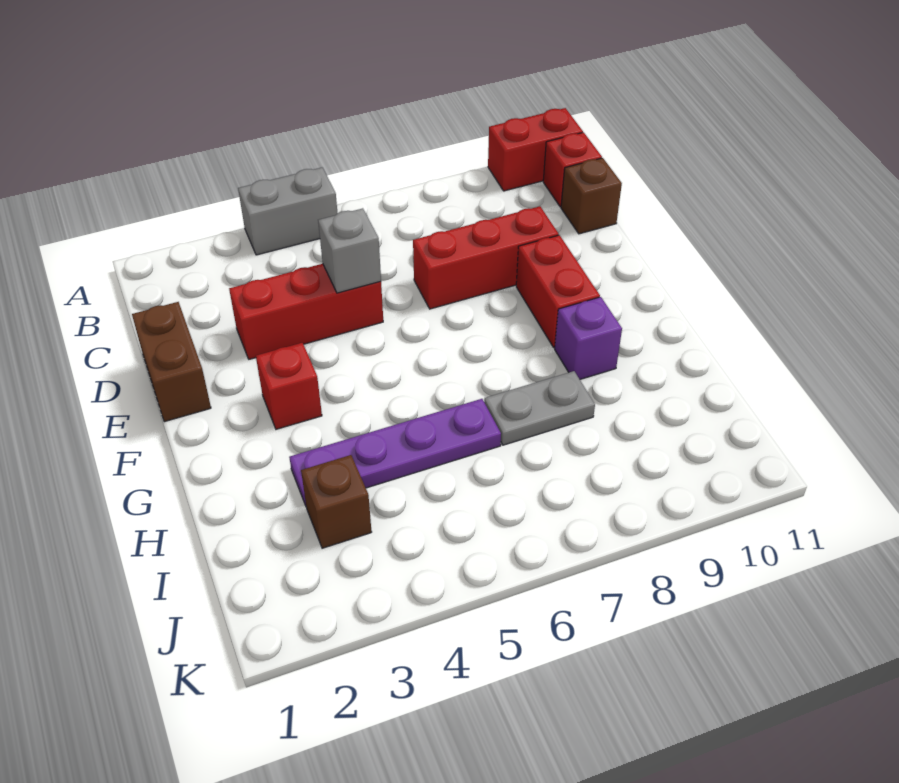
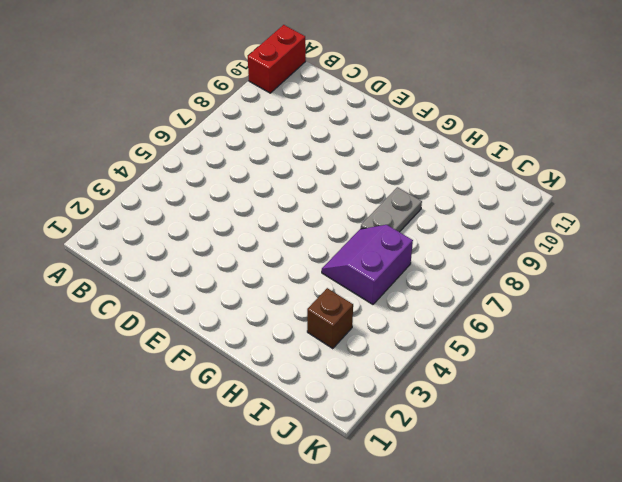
purple slope H5:I6 level 1 top I -> purple plate H3:H6 level 1
none -> grey brick A4:A5 level 1
none -> red brick B11 level 1
none -> brown brick C11 level 1

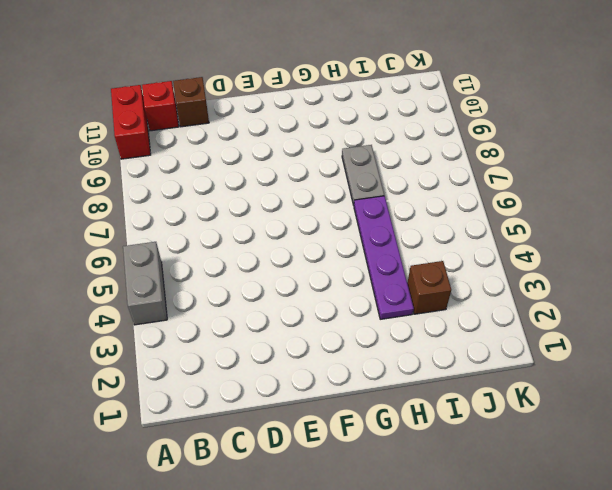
none -> brown brick D1:E1 level 1
none -> red brick D3:D5 level 1
none -> red brick D7:D9 level 1

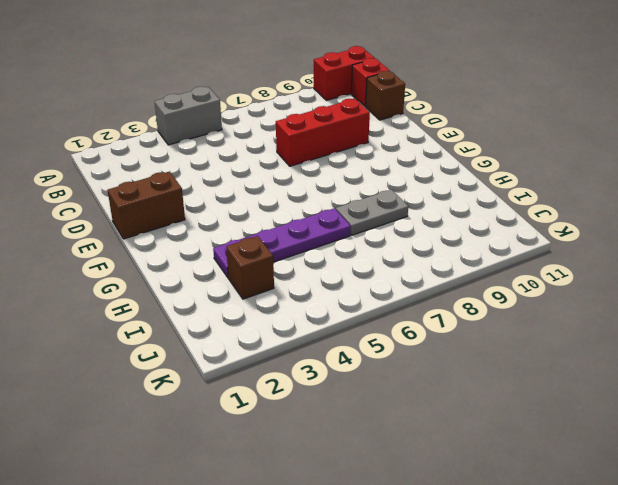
brown brick E1:E2 level 1 -> brown brick D1:E1 level 1
none -> red brick D3:D5 level 1
none -> red brick E9:F9 level 1
none -> red brick F3 level 1

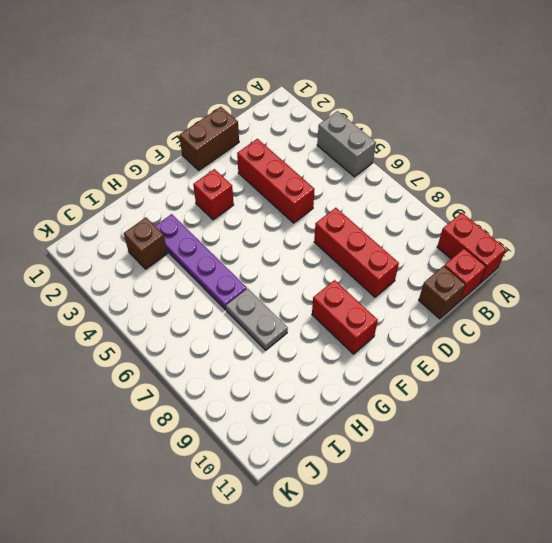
red brick F9:F10 level 1 -> red brick E9:F9 level 1
none -> purple brick G9 level 1
none -> grey brick D5 level 2

